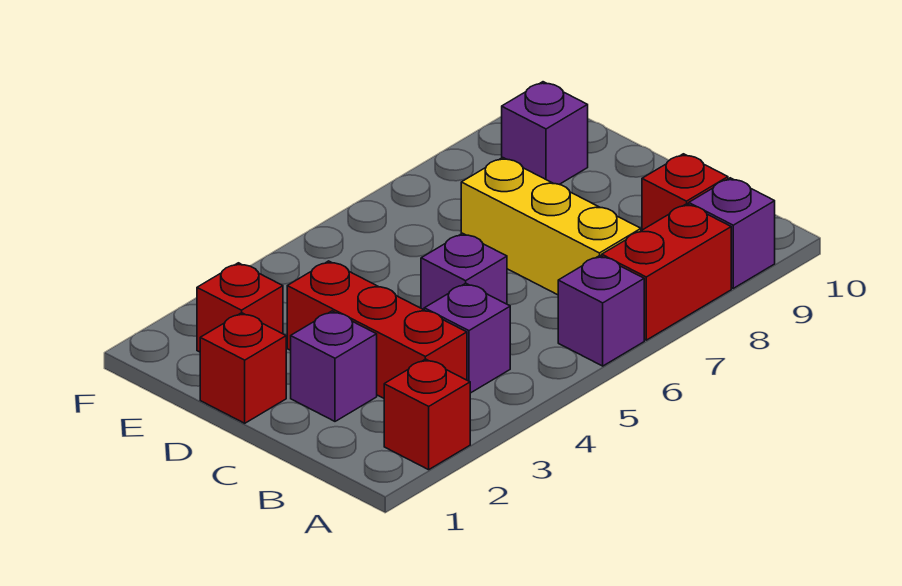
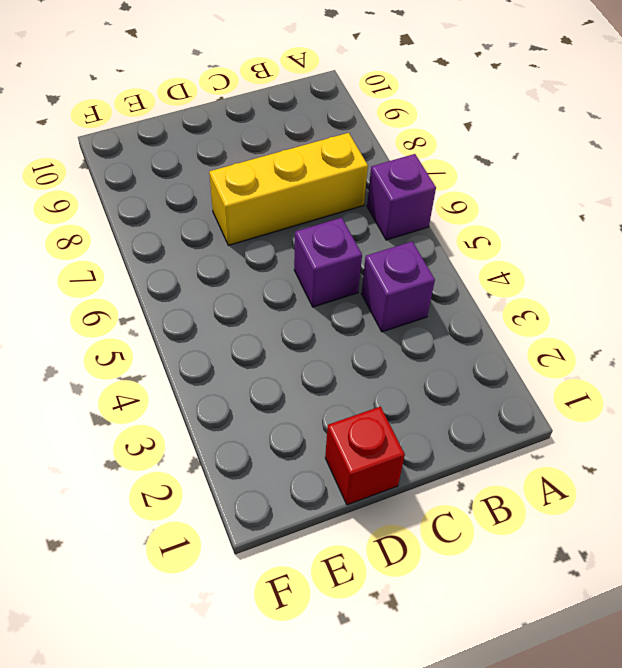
none -> red brick A2 level 1
none -> red brick A7:A8 level 1
none -> purple brick A9 level 1

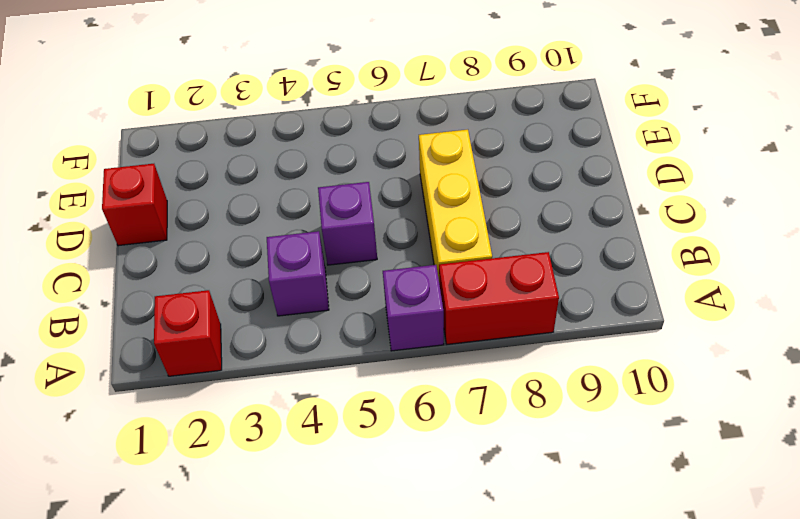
none -> purple brick A9 level 1
none -> red brick B3:D3 level 1
none -> red brick B9 level 1

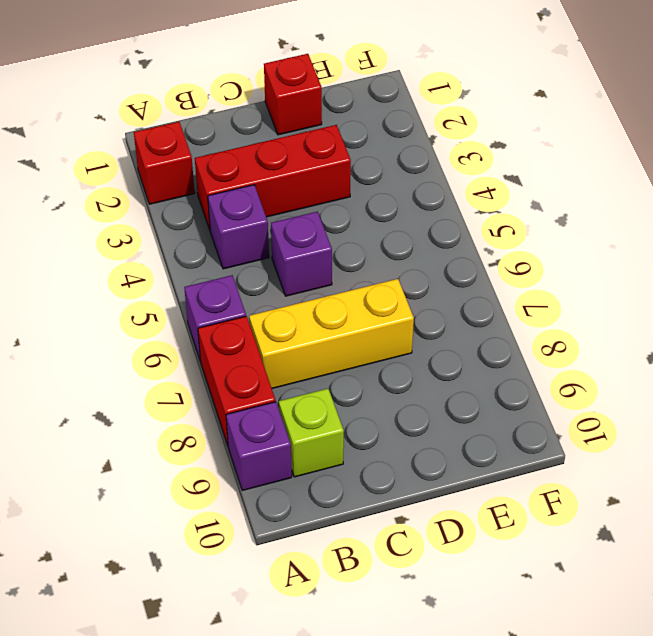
lime brick B9 level 1 -> red brick B9 level 1
none -> purple brick C2 level 1
none -> red brick E2 level 1
none -> purple brick E9 level 1

